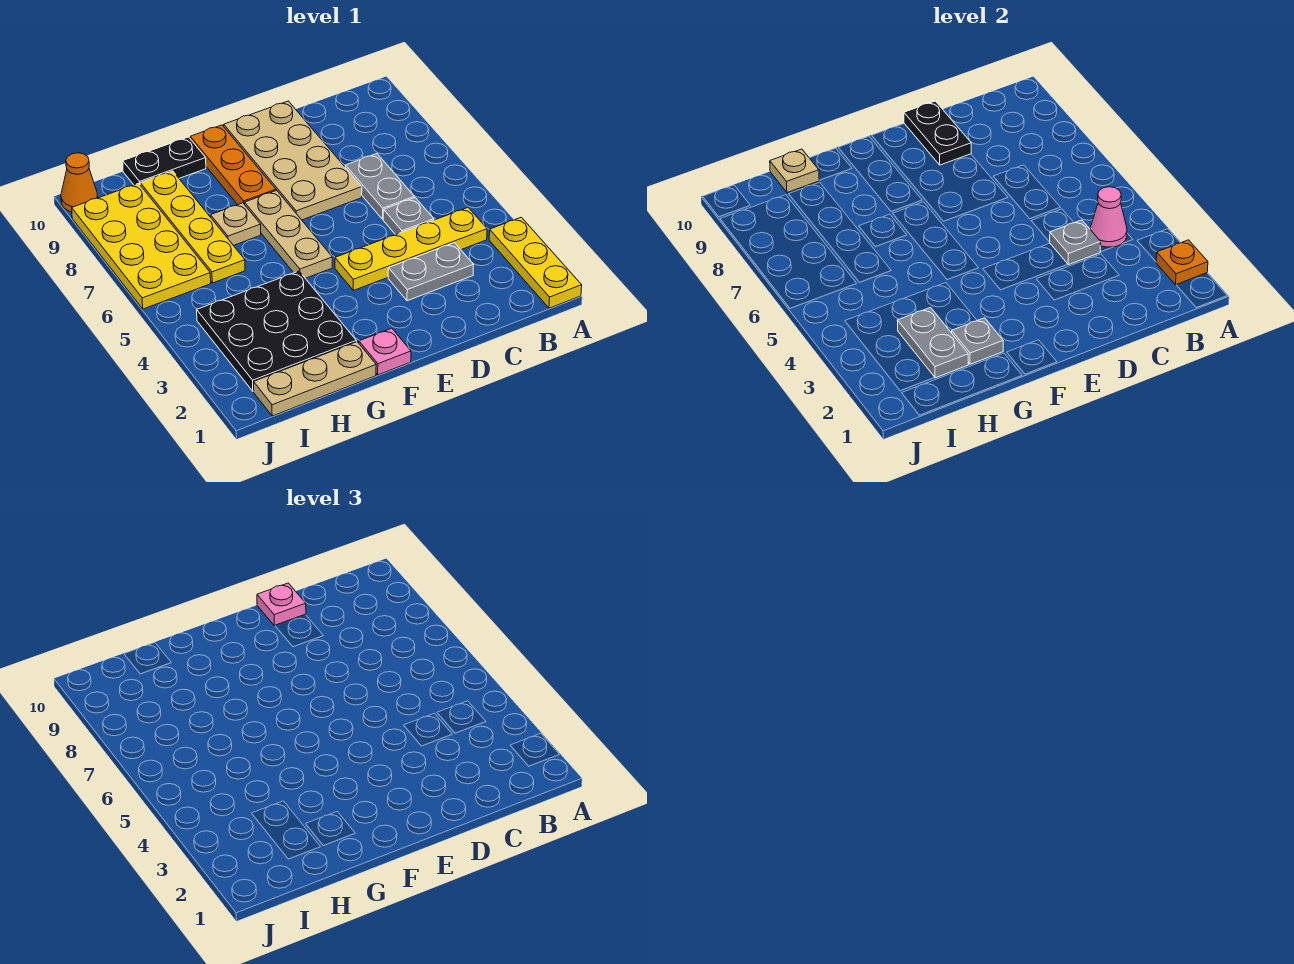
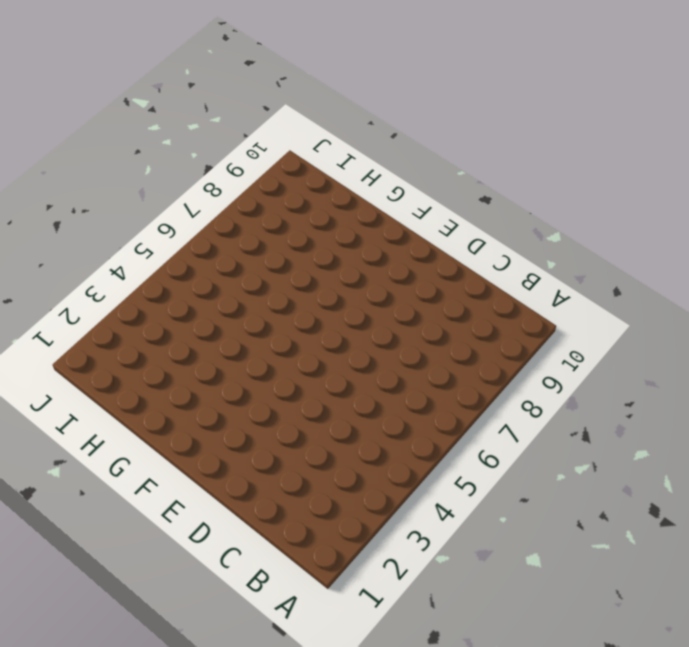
none -> yellow plate A1:A3 level 1
none -> yellow plate B4:E4 level 1
none -> grey plate C3:D3 level 1

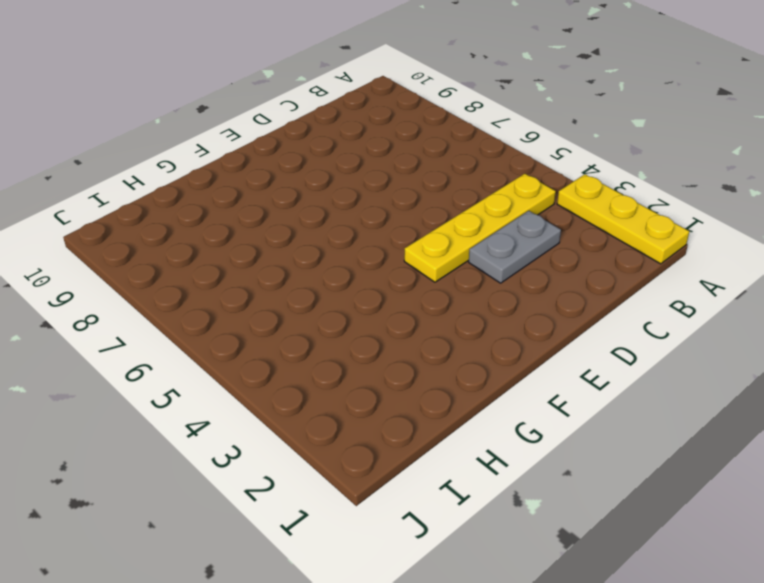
none -> grey plate C5 level 1
none -> grey plate C6:C7 level 1
none -> tan plate D7:E10 level 1

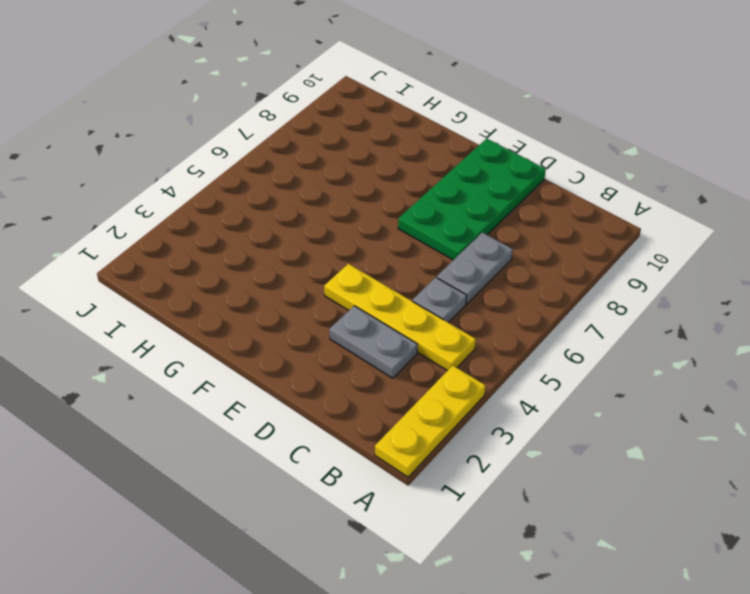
green plate D7:E10 level 1 -> tan plate D7:E10 level 1
none -> pink plate F1 level 1
none -> tan plate F5:F7 level 1
none -> orange plate F8:F10 level 1

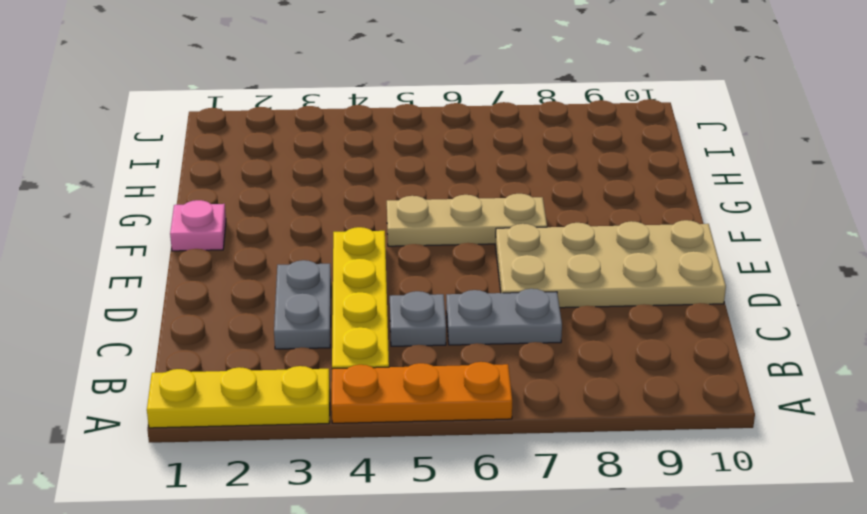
orange plate A4:A6 level 1 -> orange plate F8:F10 level 1
none -> tan plate G1:I1 level 1
none -> black plate G2:I4 level 1
none -> tan plate G7 level 1

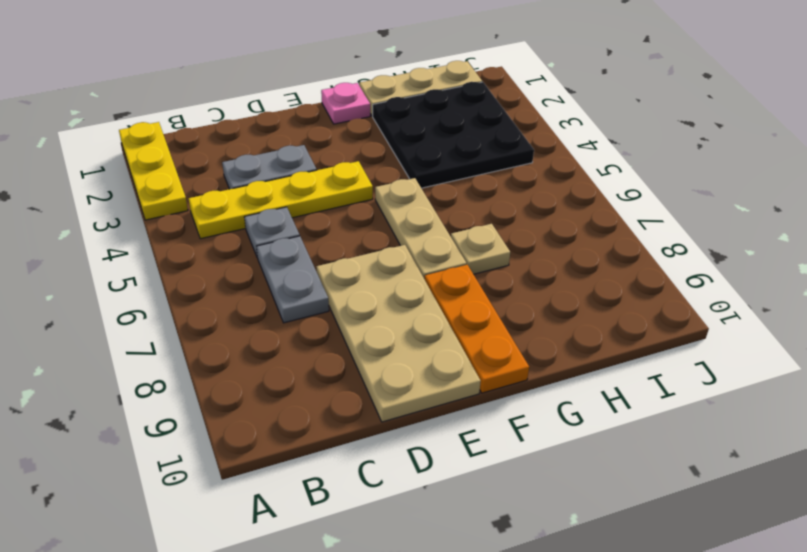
none -> black plate G10:H10 level 1
none -> yellow plate H6:H9 level 1
none -> yellow plate I6:J9 level 1

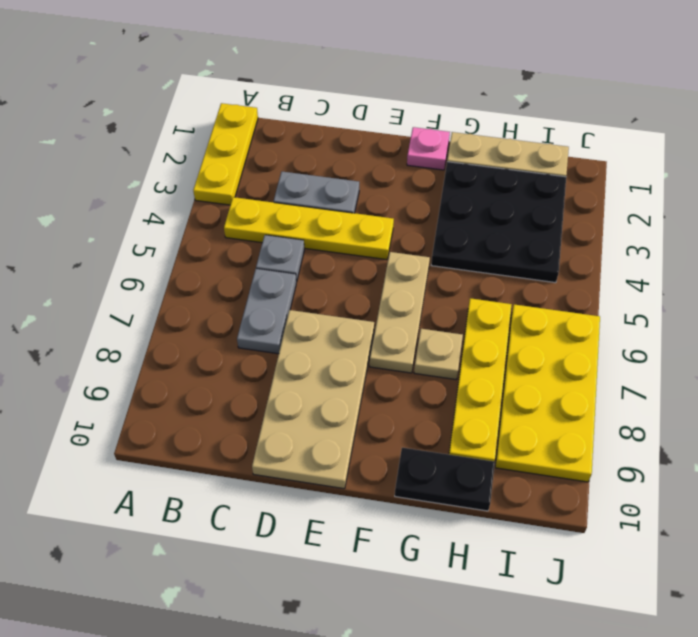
none -> orange plate F8:F10 level 1
none -> orange cone J10 level 1
none -> orange plate A2 level 2

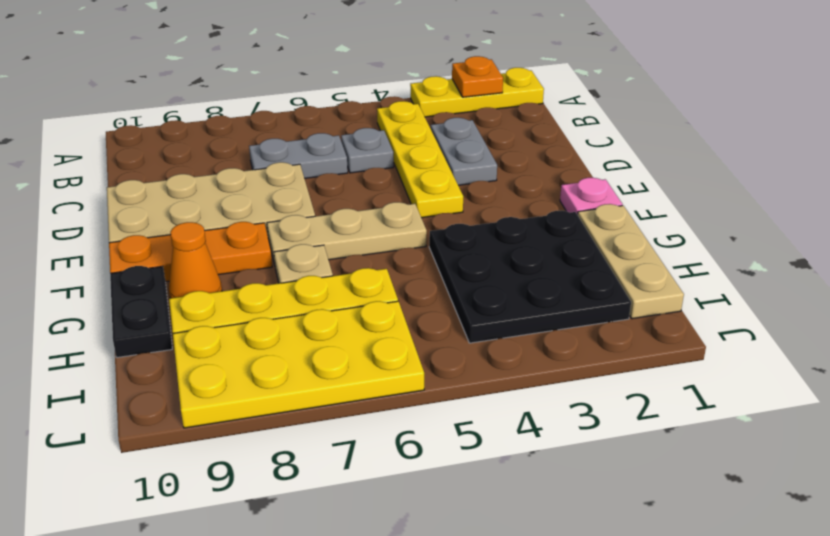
orange cone G9 level 1 -> orange cone J10 level 1
none -> pink cone B4 level 2
none -> grey plate C4 level 2
none -> black plate D9:D10 level 2

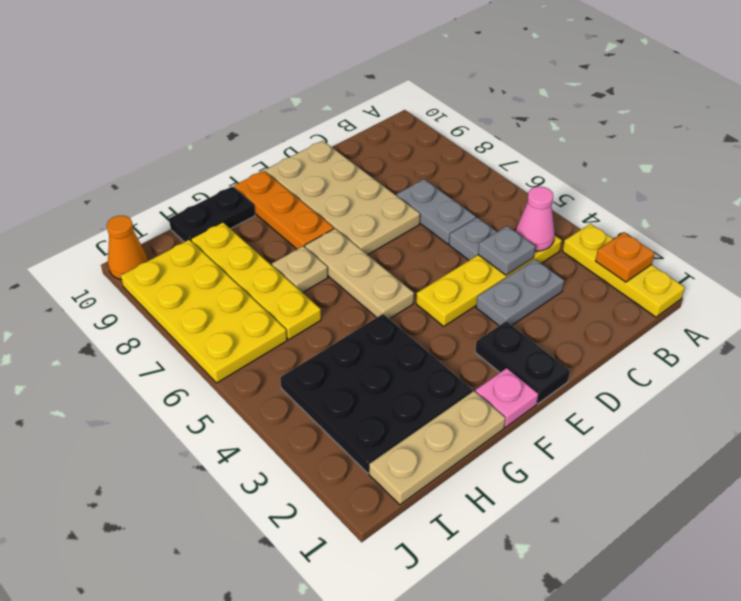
black plate E1:E2 level 1 -> black plate D9:D10 level 2
none -> grey plate G2 level 2
none -> grey plate H2:H3 level 2
none -> tan plate H10 level 2

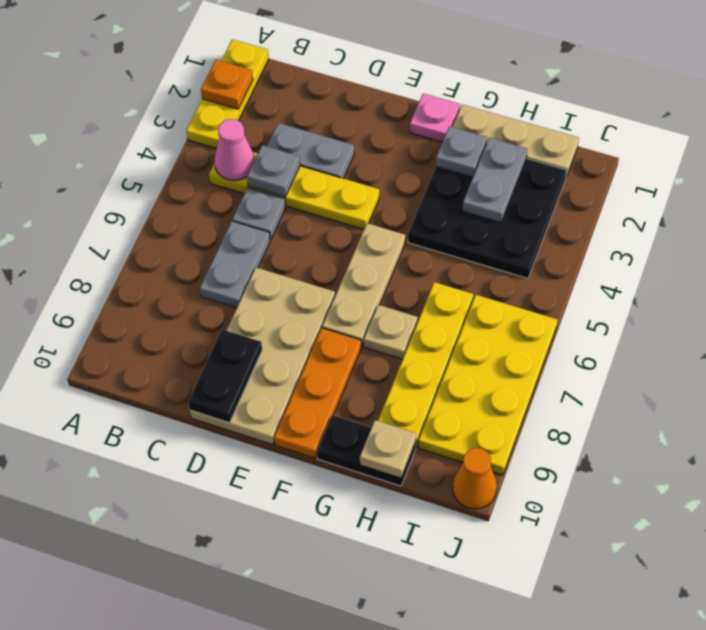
none -> pink plate D10 level 3

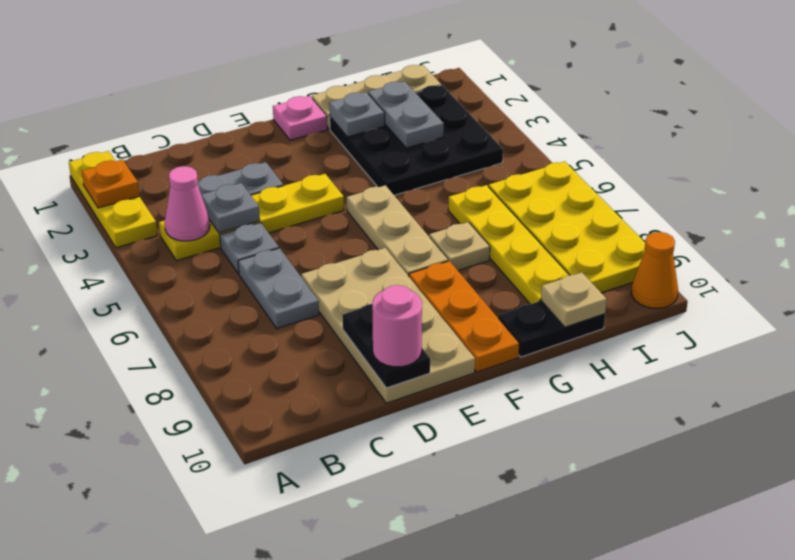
pink round brick D10 level 3 -> pink plate D10 level 3

